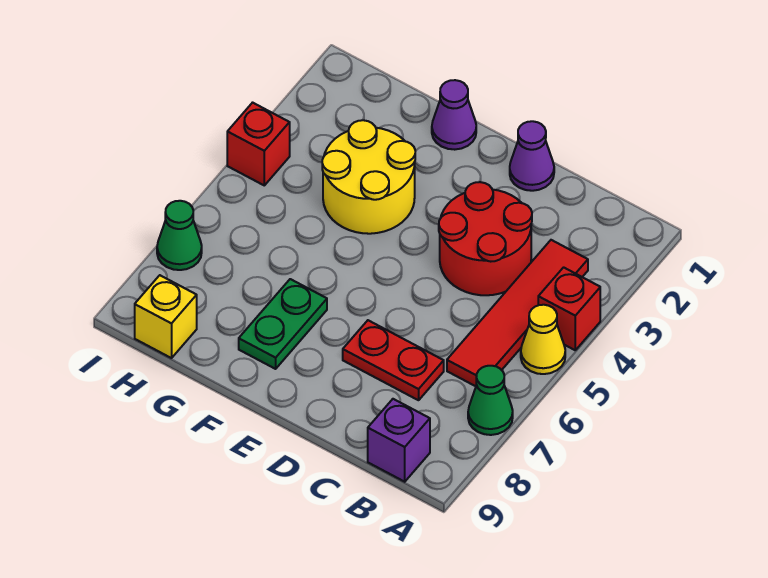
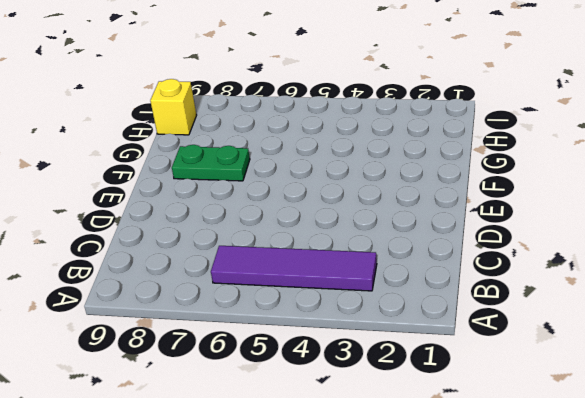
purple tile B3:B6 level 1 -> red tile B3:B6 level 1
none -> red brick A4 level 1
none -> yellow cone A5 level 1
none -> green cone A7 level 1

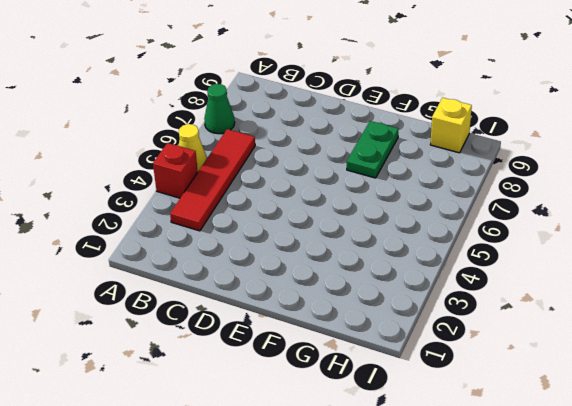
none -> purple brick B9 level 1
none -> red round brick C3:D4 level 1
none -> red plate C7:D7 level 1

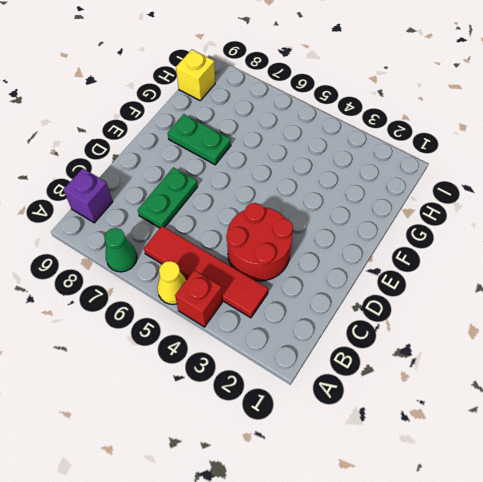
green plate C7:D7 level 1 -> red plate C7:D7 level 1
none -> purple cone D1 level 1
none -> purple cone F1 level 1
none -> yellow round brick F3:G4 level 1

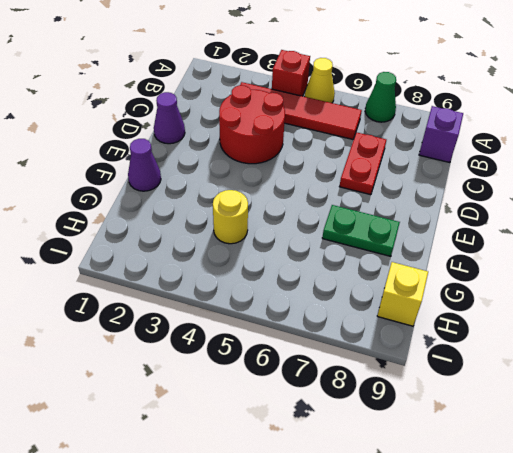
yellow round brick G4 level 1 -> yellow round brick F3:G4 level 1
none -> red brick I4 level 1
none -> green cone I7 level 1

